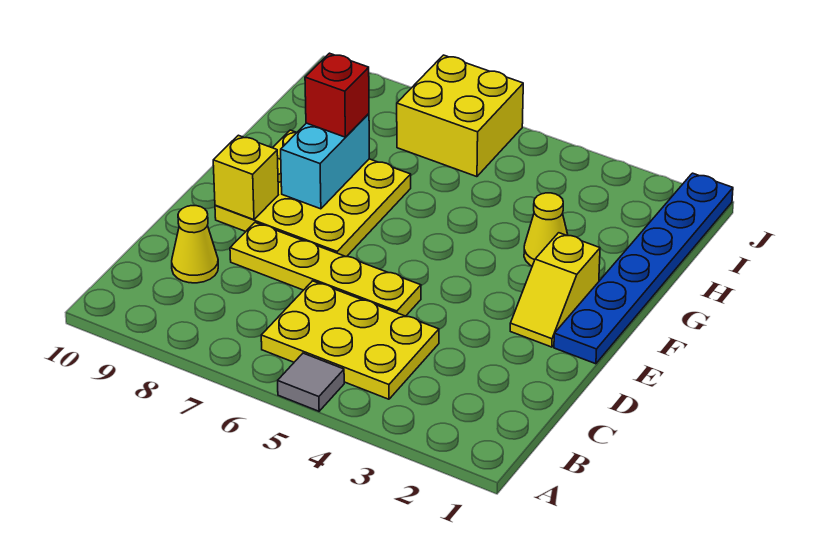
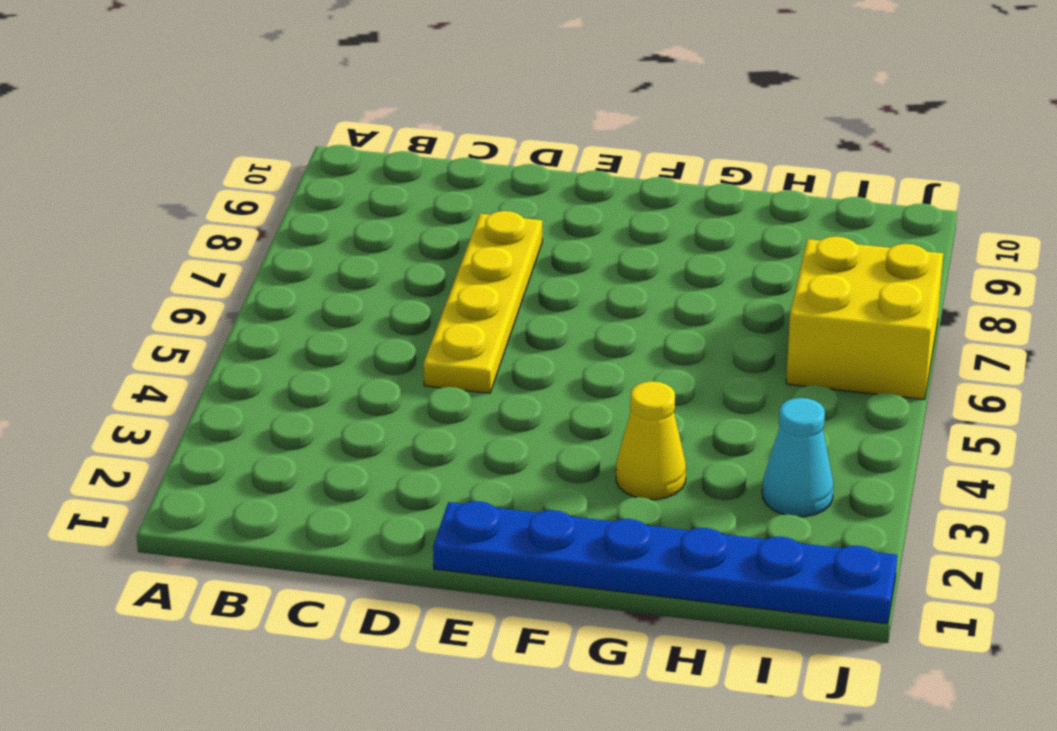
cyan cone I3 level 1 -> none
none -> grey tile A5 level 1
none -> yellow plate B4:C6 level 1
none -> yellow cone C9 level 1

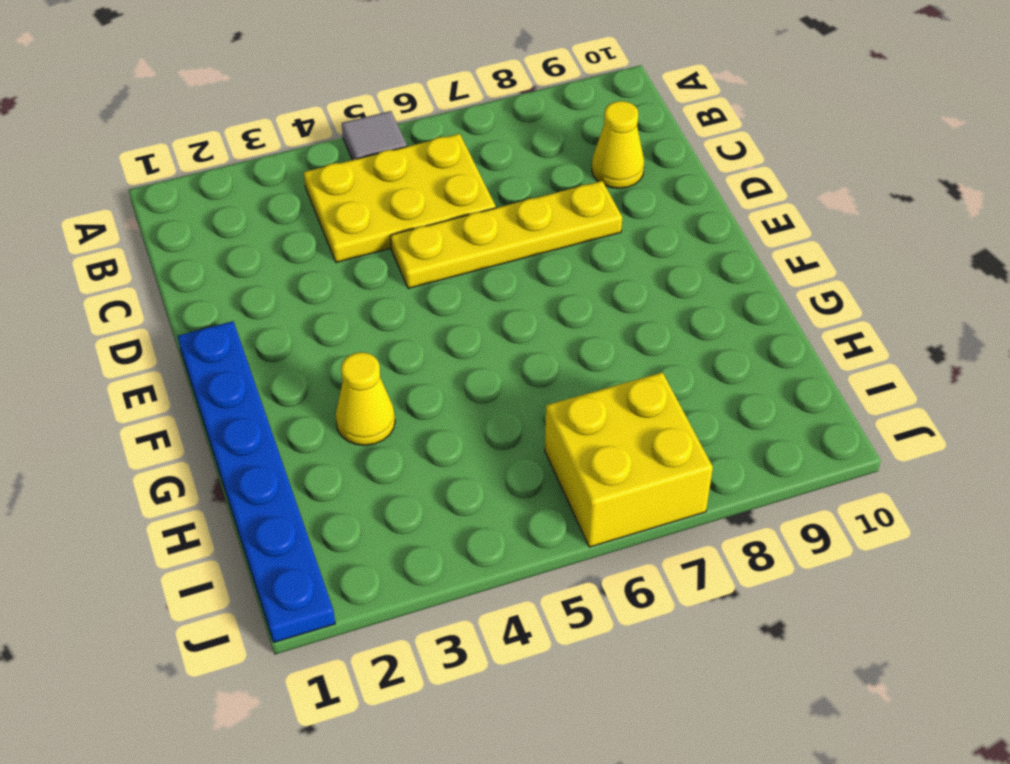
none -> yellow slope E2:F2 level 1 top F
none -> yellow plate E7:G9 level 1
none -> yellow brick E9 level 2

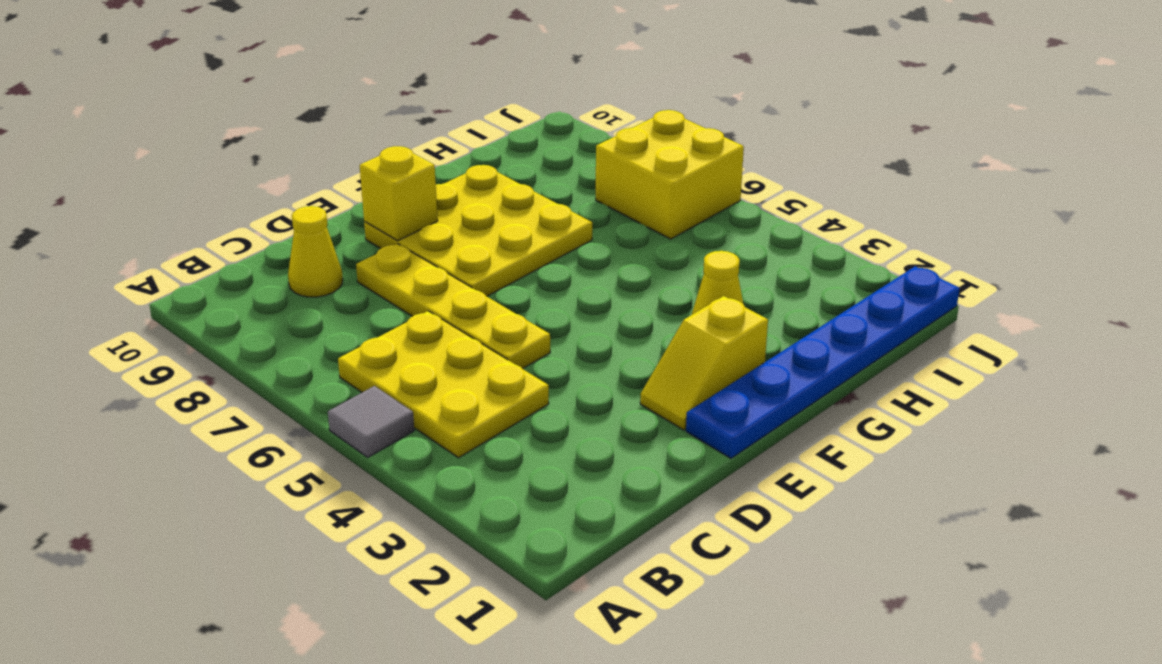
none -> cyan brick F8:G8 level 2
none -> red brick G8 level 3

